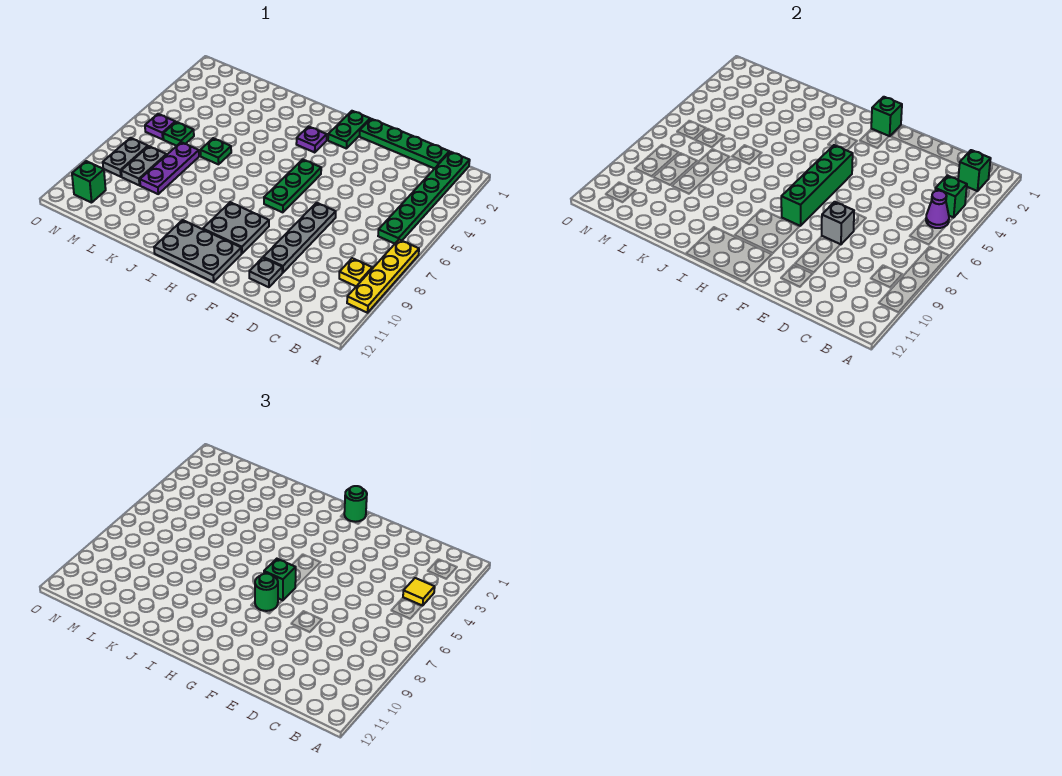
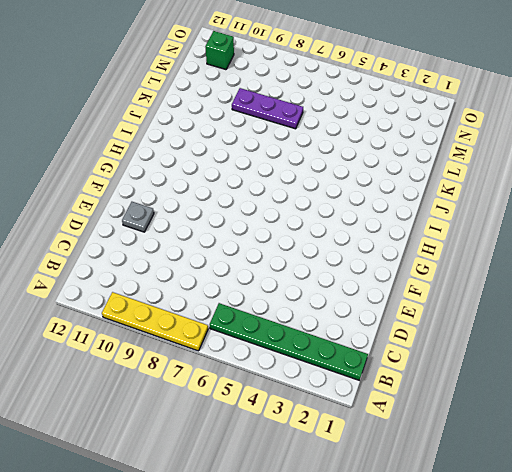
none -> yellow plate B9 level 1
none -> green plate C1:F1 level 1
none -> grey plate E7:E10 level 1

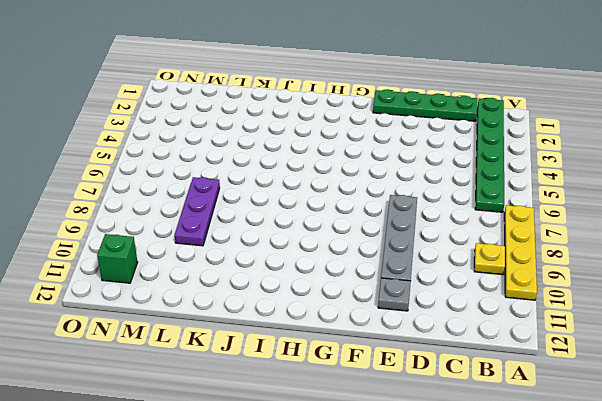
none -> green plate G1:G2 level 1
none -> green plate G5:G7 level 1
none -> grey plate G9:H10 level 1

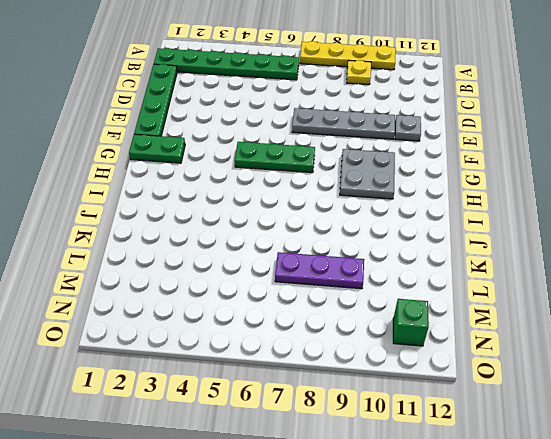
none -> grey plate G11:I12 level 1
none -> purple plate H3 level 1
none -> green plate K6 level 1

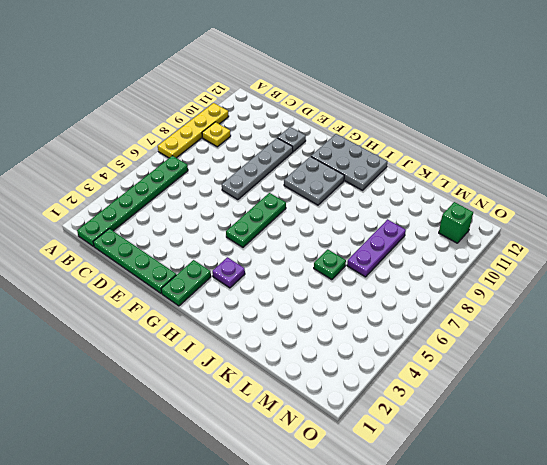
none -> green plate M6 level 1
none -> grey plate M8:M9 level 1
none -> purple plate N6 level 1

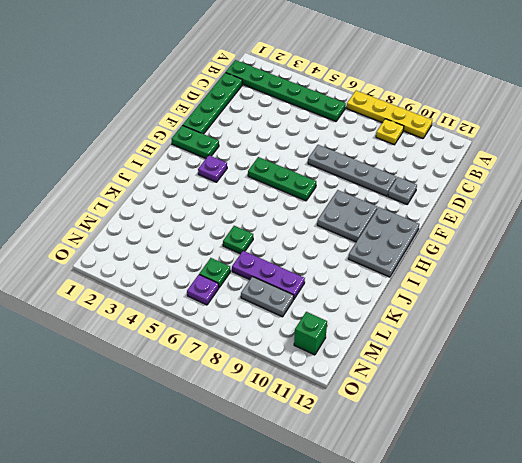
none -> grey plate N8:N9 level 1
none -> green brick B2 level 2
none -> green brick B4 level 2

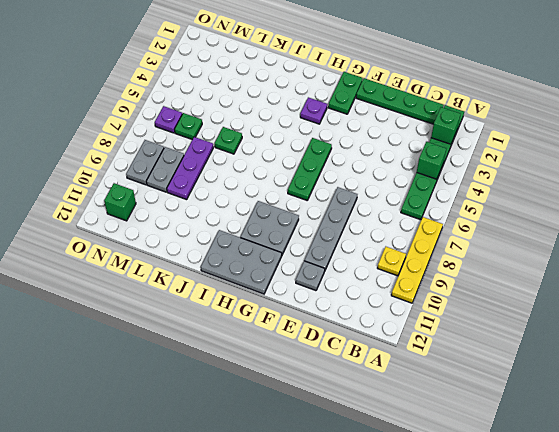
none -> purple cone B5 level 2
none -> grey brick E8 level 2
none -> green brick G1 level 2

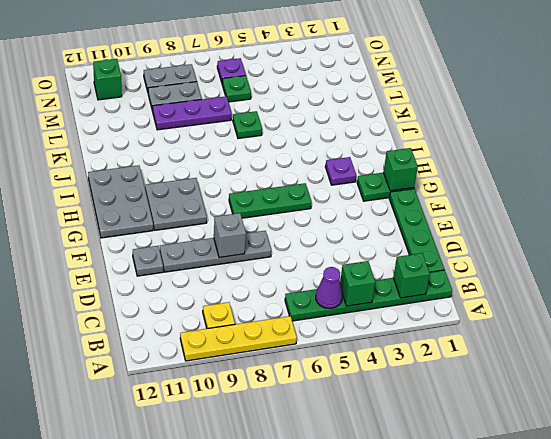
none -> green brick G5:G8 level 2
none -> yellow tile B4 level 3
none -> green round brick G1 level 3

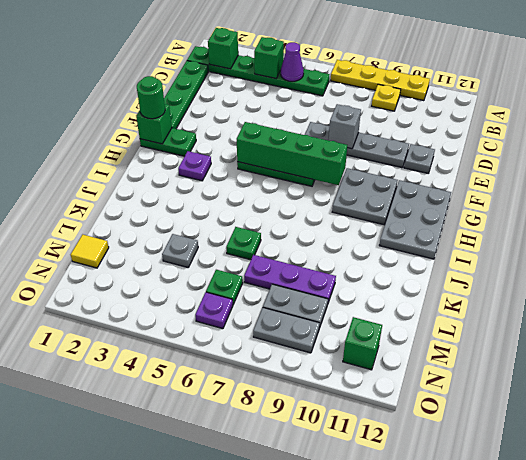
grey plate L4 level 1 -> none
yellow tile M1 level 1 -> yellow tile B4 level 3
none -> green brick G7 level 3
none -> green round brick G8 level 3

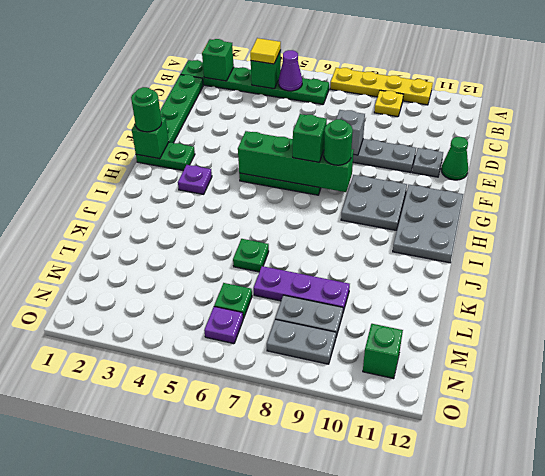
green cone E12 level 1 -> none

